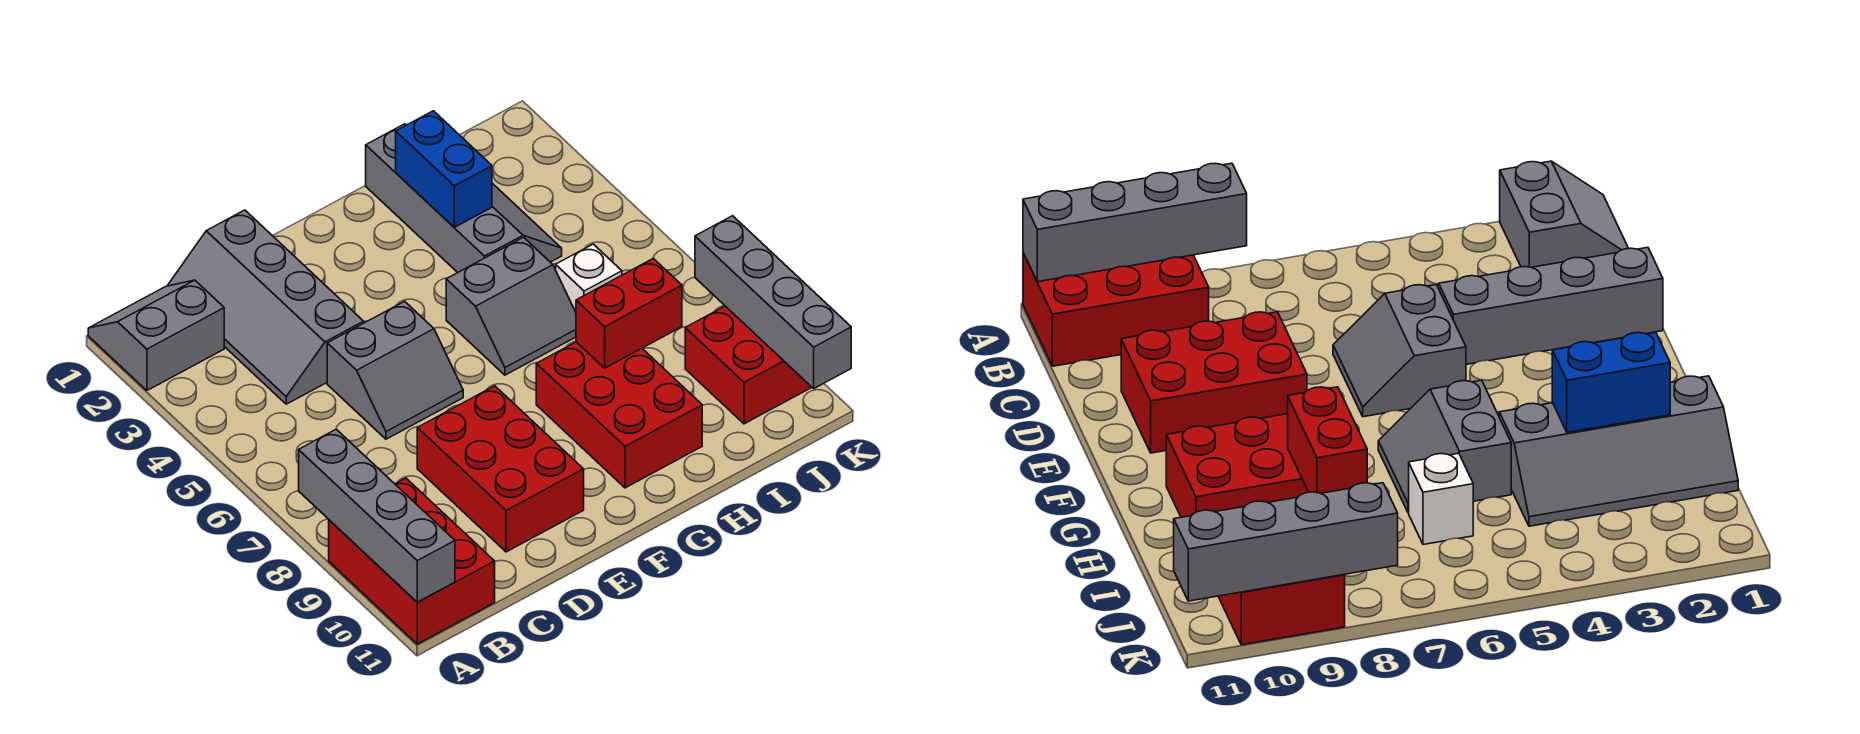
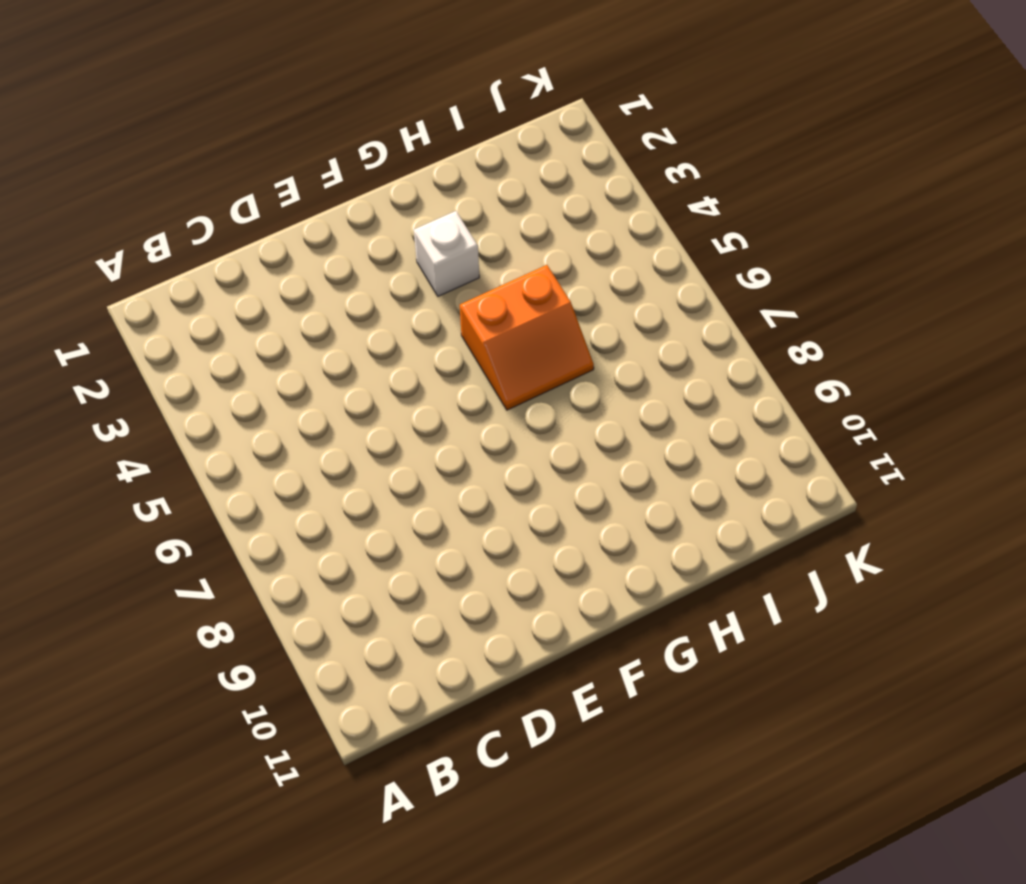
white brick G3 level 1 -> white brick I6 level 1
orange slope G5:H6 level 1 top 5 -> grey slope G5:H6 level 1 top 5
none -> grey slope A1:B2 level 1 top 2
none -> red brick A9:B11 level 1
none -> grey slope C1:D4 level 1 top D

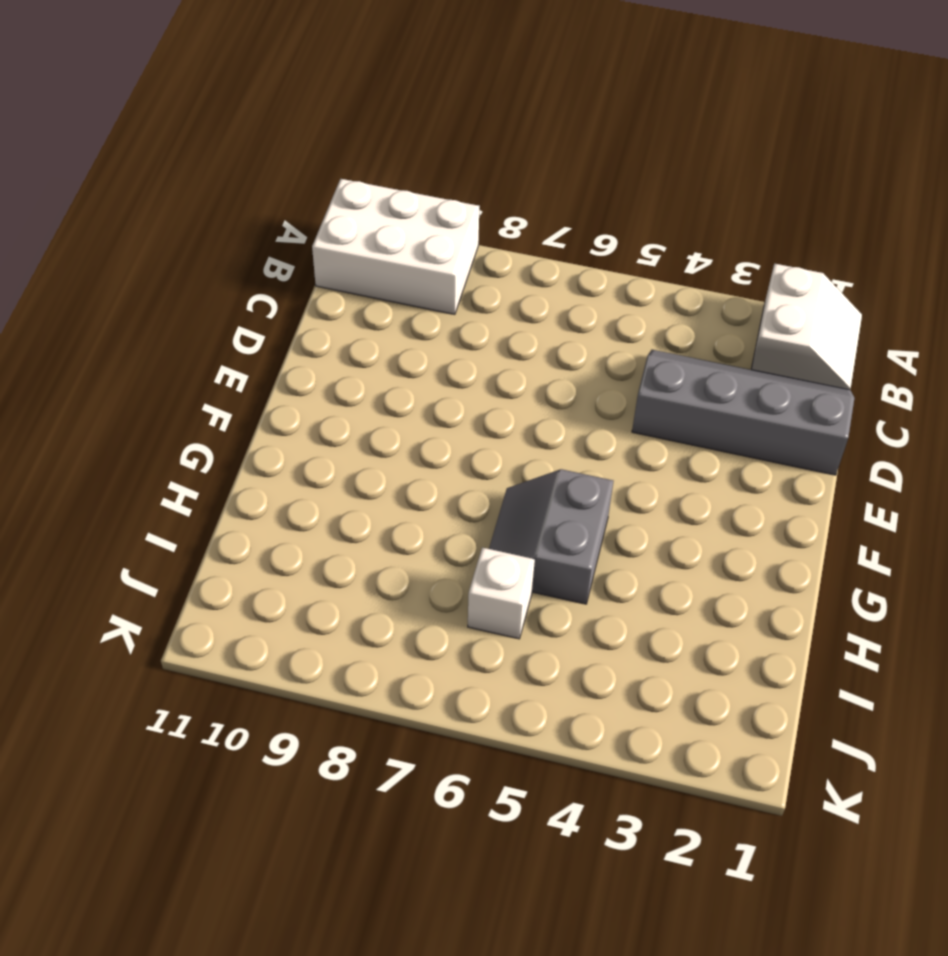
white slope A1:B2 level 1 top 2 -> grey slope A1:B2 level 1 top 2
white brick A9:B11 level 1 -> red brick A9:B11 level 1
none -> grey slope D5:E6 level 1 top 5
none -> red brick D8:E10 level 1
none -> red brick G8:H10 level 1

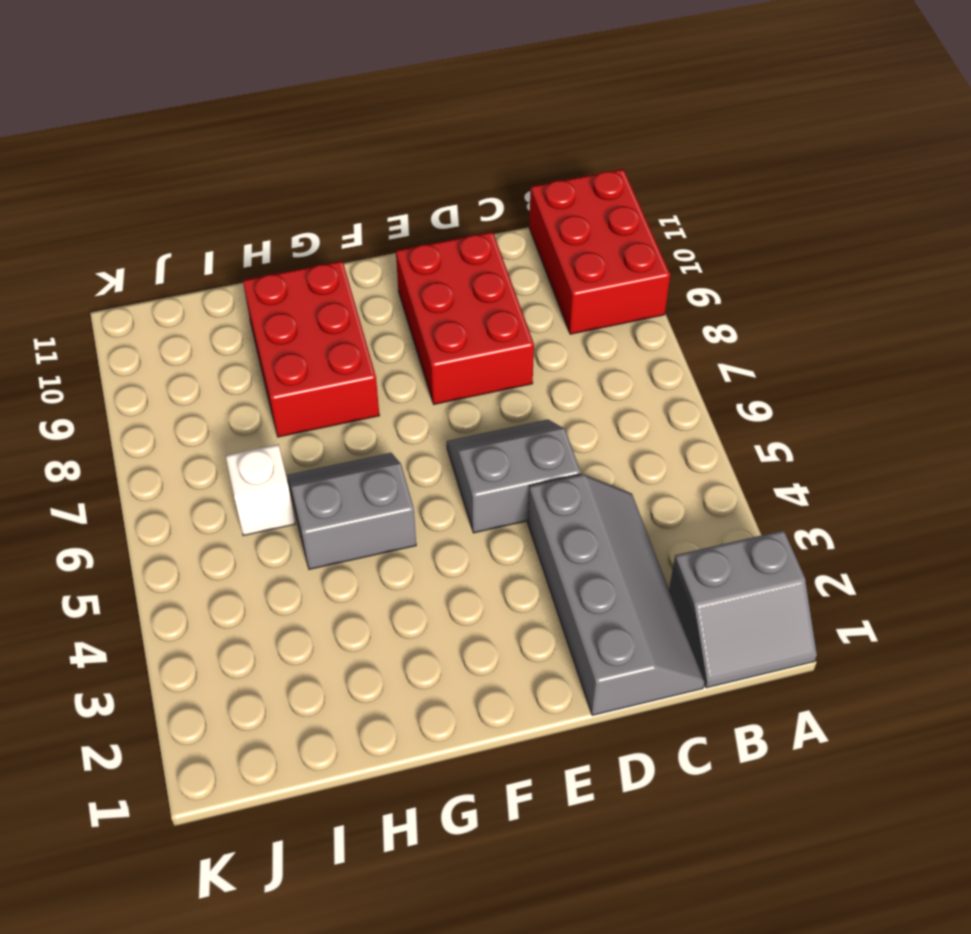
none -> grey slope H1:I4 level 1 top H
none -> red brick J9:K10 level 1
none -> grey brick A8:A11 level 2

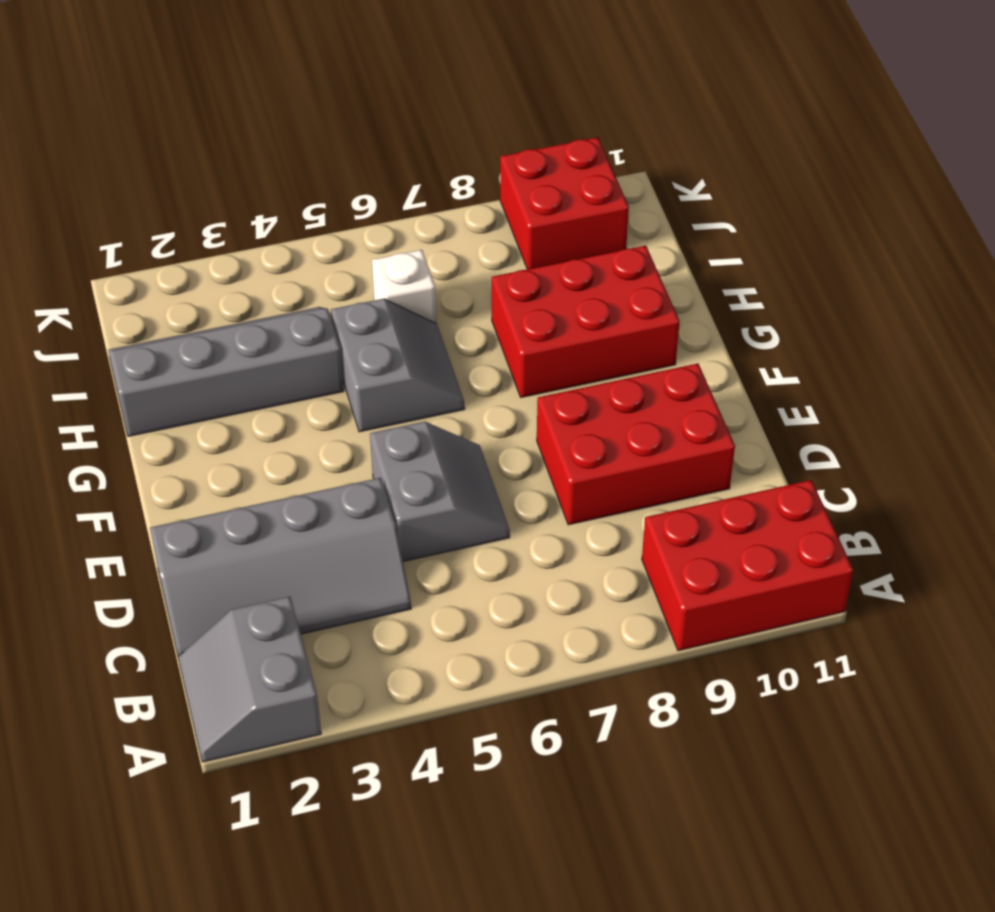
none -> grey brick A8:A11 level 2
none -> blue brick H2:H3 level 2
none -> red brick H8:I8 level 2

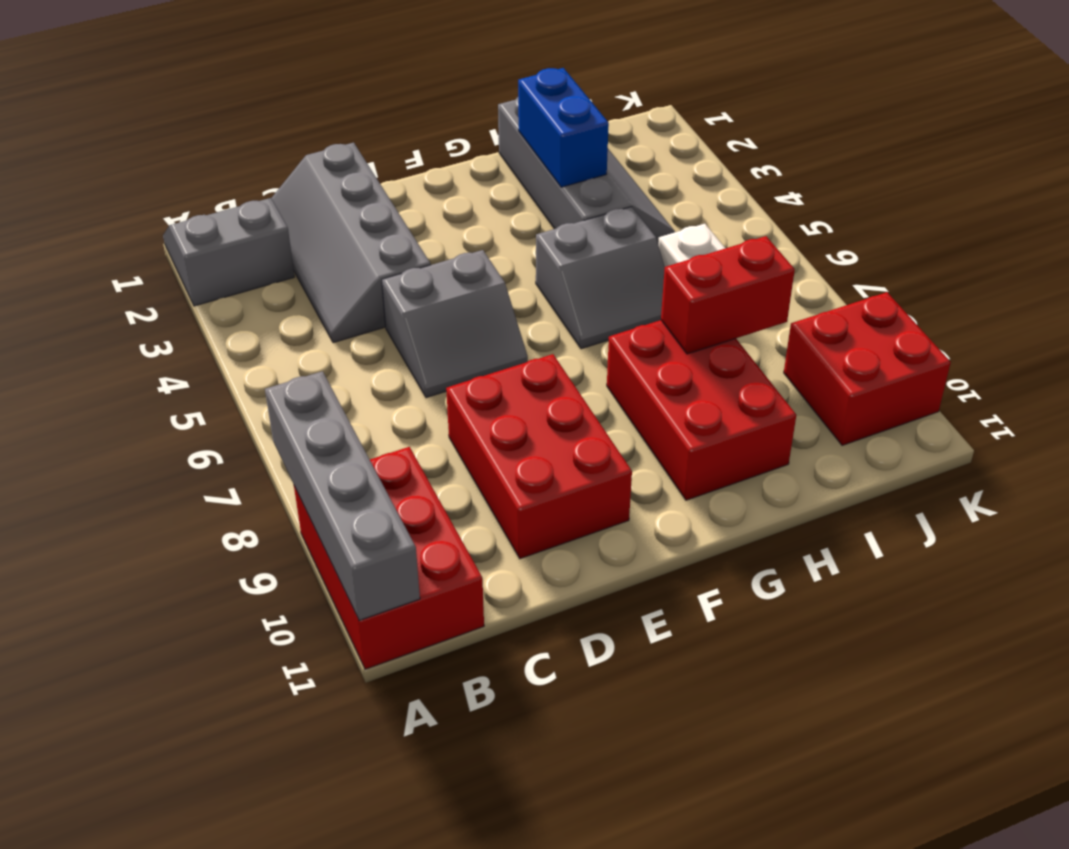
none -> grey brick K8:K11 level 2

